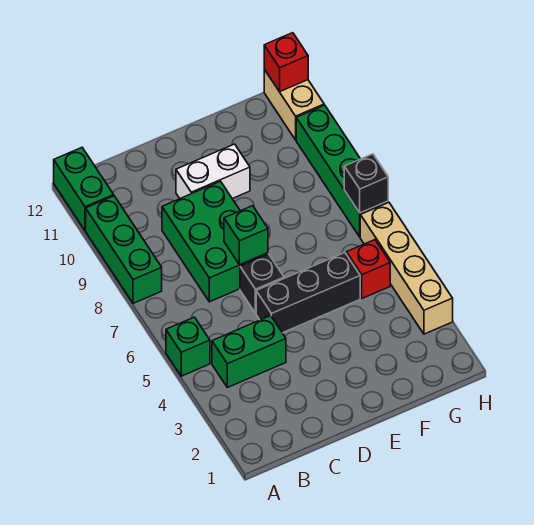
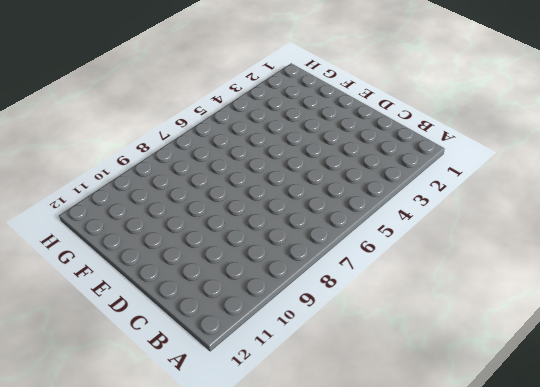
none -> green brick A5 level 1
none -> green brick A8:A10 level 1
none -> green brick A11:A12 level 1

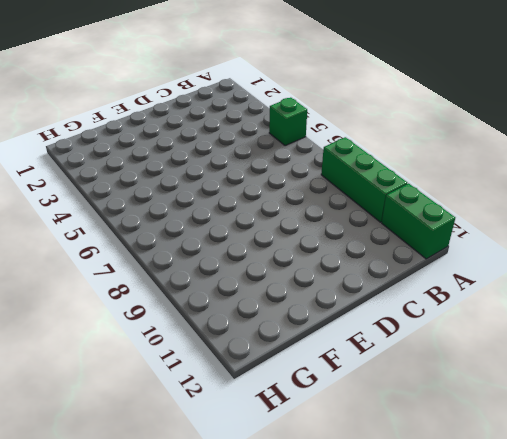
none -> green brick B4:C4 level 1
none -> green brick C7:D9 level 1
none -> black brick D5:F5 level 1

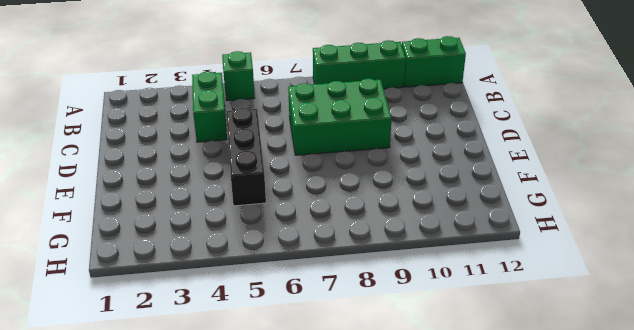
none -> black brick D6 level 1
none -> white brick D10:E10 level 1
none -> red brick G5 level 1

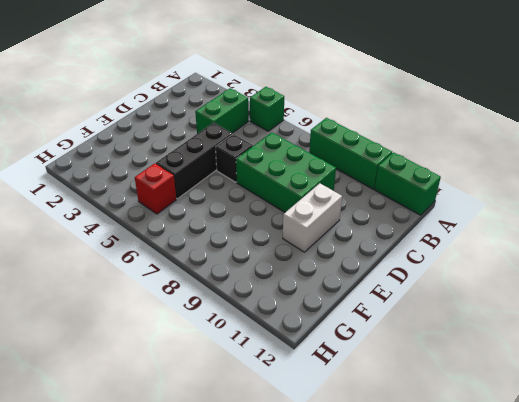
none -> tan brick H3:H6 level 1
none -> green brick H7:H10 level 1
none -> tan brick H11:H12 level 1

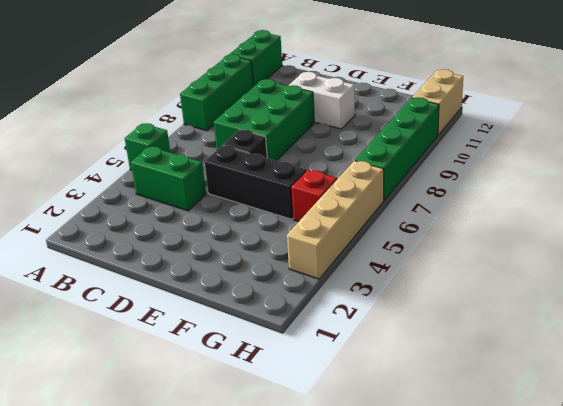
none -> green brick D7 level 2
none -> black brick H7 level 2
none -> red brick H12 level 2

